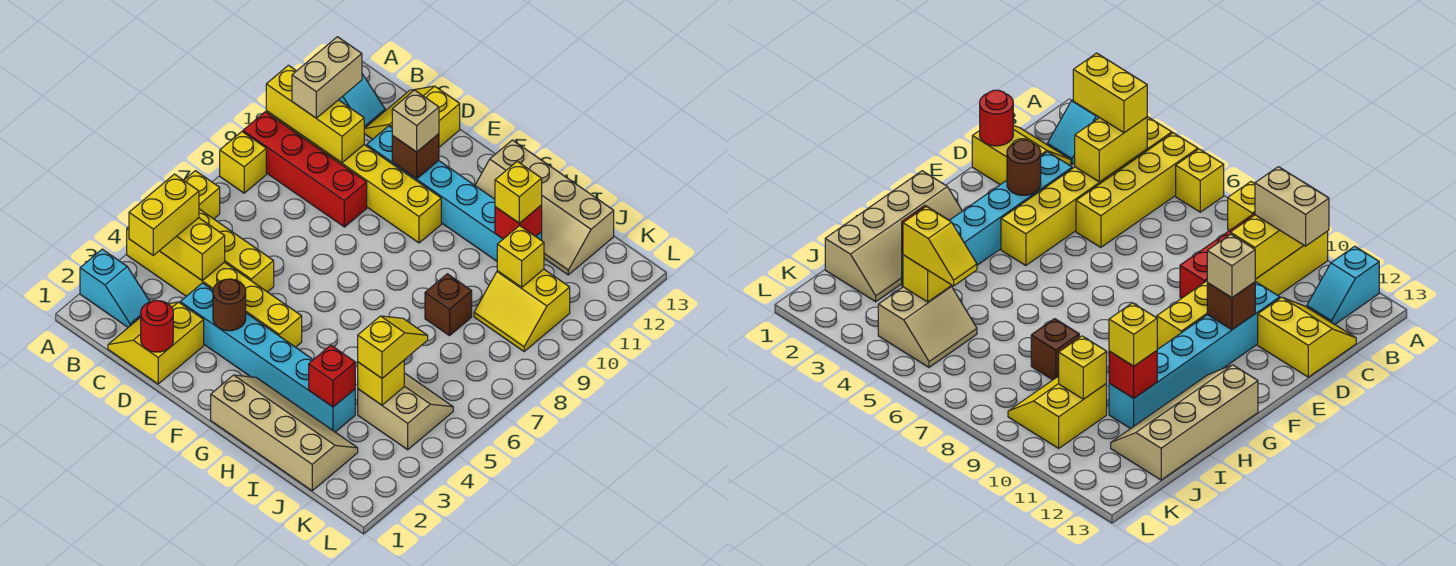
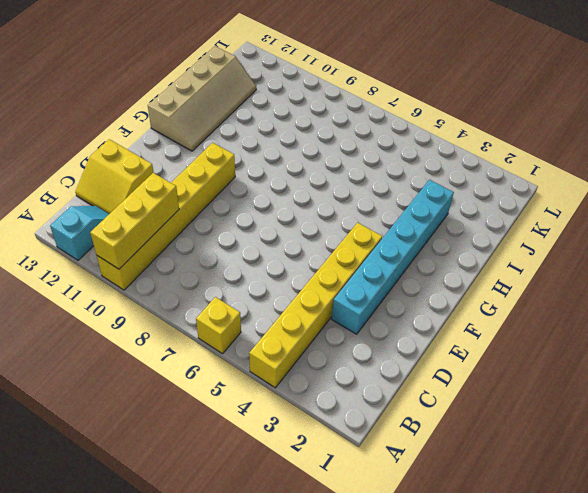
none -> cyan slope A2:B2 level 1 top A
none -> yellow brick A5:D5 level 1
none -> yellow brick A8 level 1
none -> red brick A9:D9 level 1

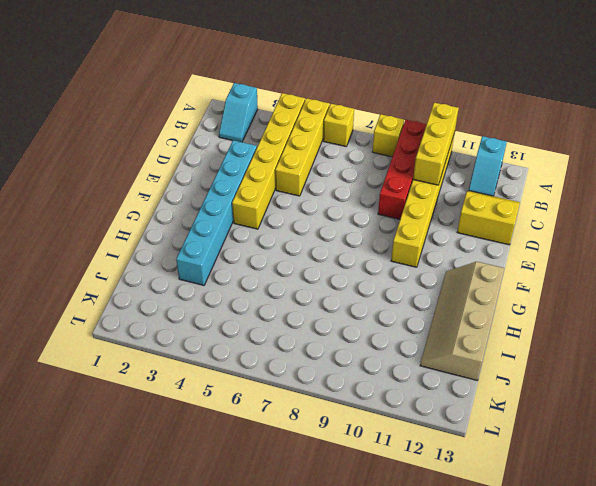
none -> yellow slope C1:D2 level 1 top D
none -> cyan brick D11:I11 level 1
none -> tan slope G1:J2 level 1 top 1
none -> brown brick I8 level 1

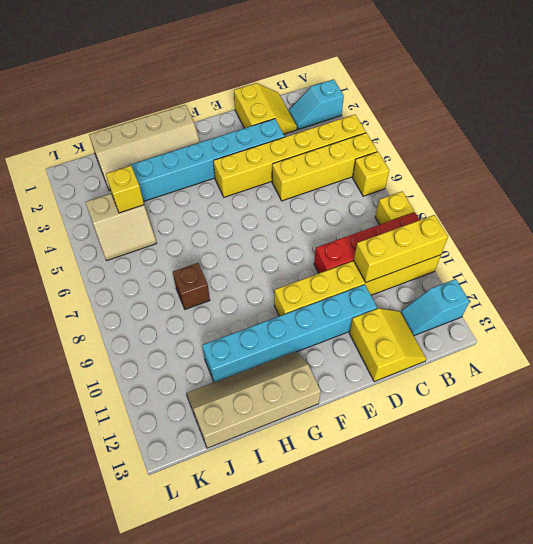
none -> yellow slope J9:K10 level 1 top 10
none -> yellow brick B4:C4 level 2
none -> red round brick D1 level 2
none -> brown round brick E3 level 2

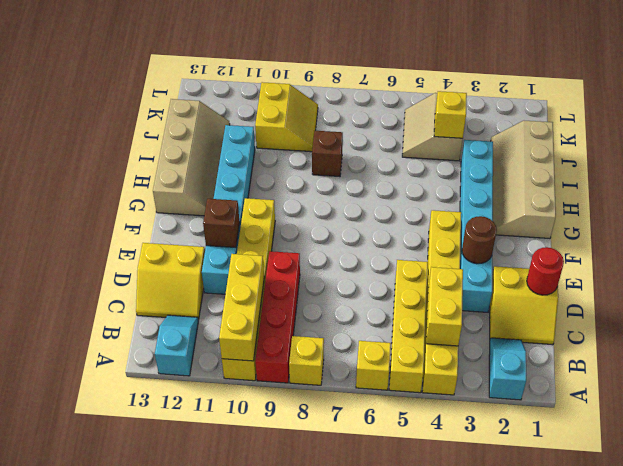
none -> red brick I3 level 2
none -> red brick I11 level 2
none -> yellow brick J10 level 2
none -> yellow brick B3:B4 level 3

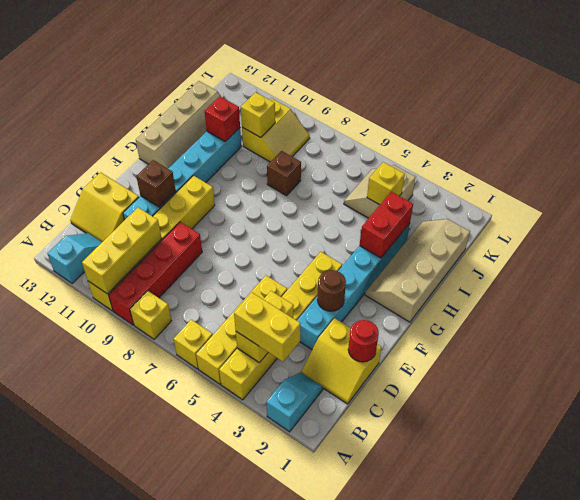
red brick H3:I3 level 2 -> red brick I3 level 2
none -> tan brick B10:B11 level 3
none -> tan brick E11 level 3
none -> yellow brick I11 level 3
none -> yellow slope J4:J5 level 3 top 4

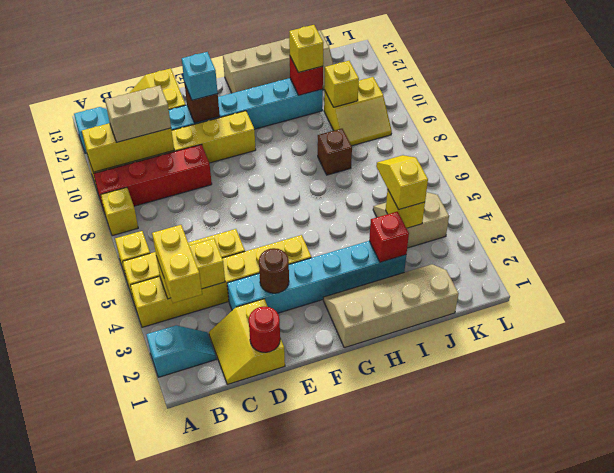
tan brick B10:C10 level 3 -> tan brick B10:B11 level 3
cyan brick E11 level 3 -> tan brick E11 level 3

